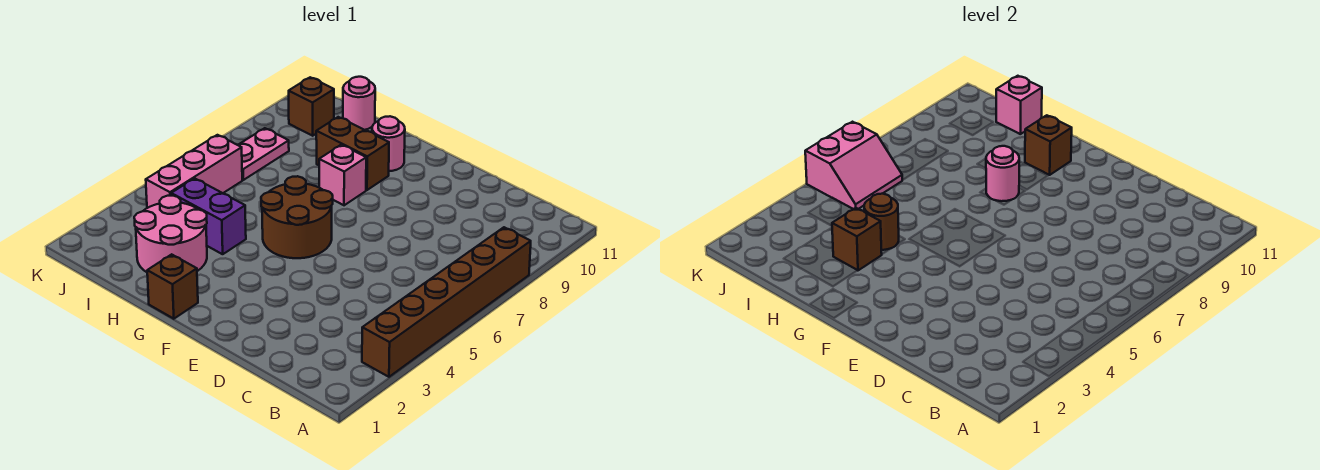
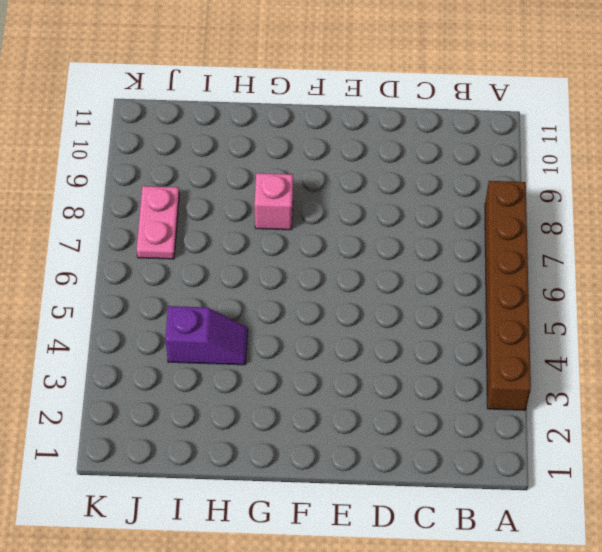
purple slope H4:I4 level 1 top I -> purple brick H4:I4 level 1
none -> brown round brick F5:G6 level 1
none -> brown brick G1 level 1
none -> brown brick G9:H9 level 1

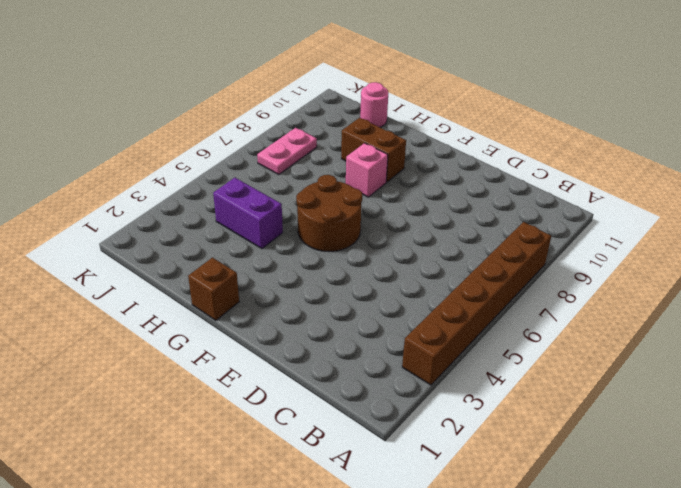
none -> pink round brick G10 level 1
none -> pink round brick H2:I3 level 1
none -> pink brick J4:J6 level 1

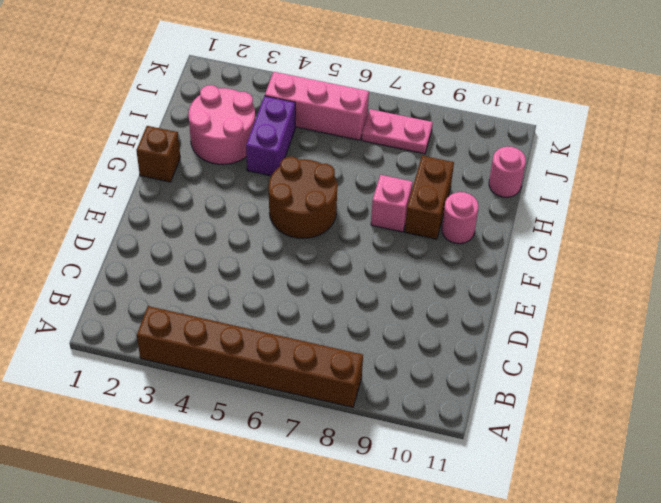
none -> brown brick J10 level 1
none -> pink round brick G8 level 2
none -> brown brick G10 level 2

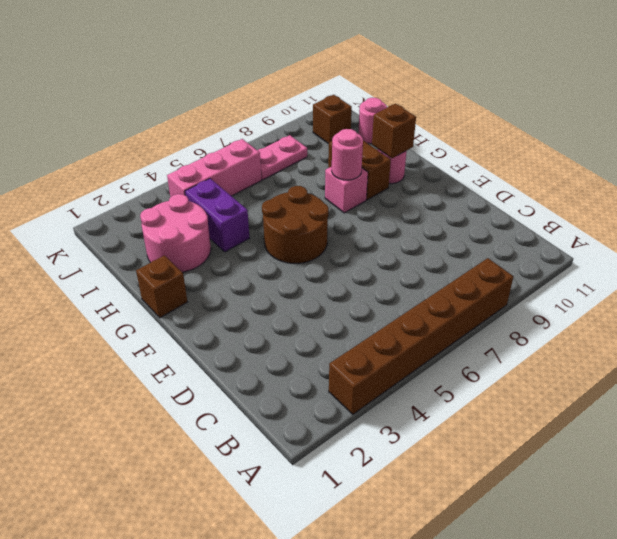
none -> brown brick H3 level 2
none -> brown round brick H4 level 2
none -> pink brick I11 level 2

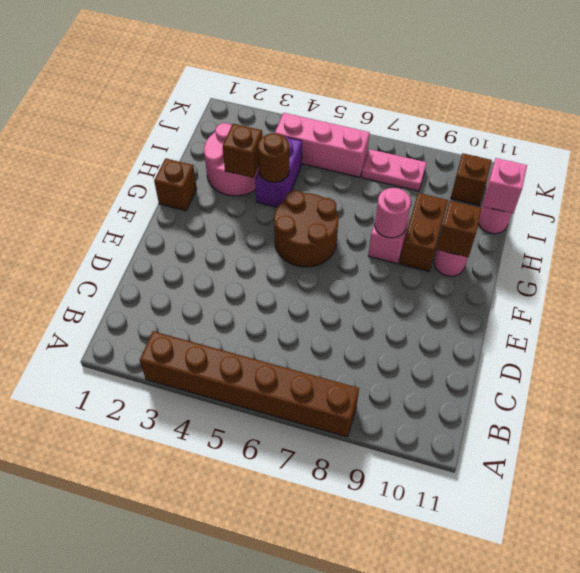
none -> pink slope J5:K6 level 2 top K

